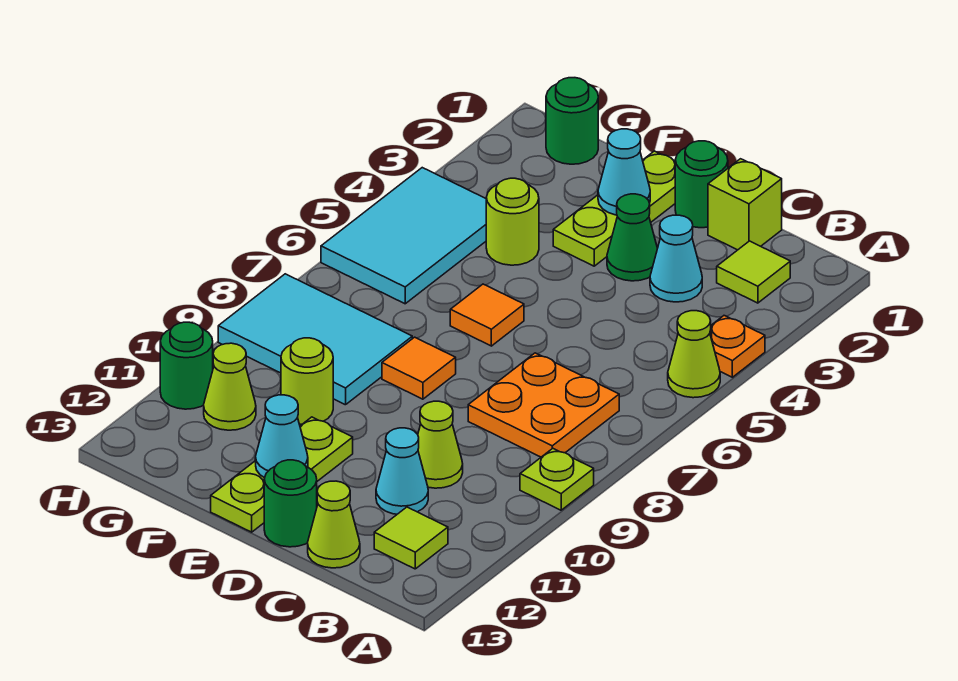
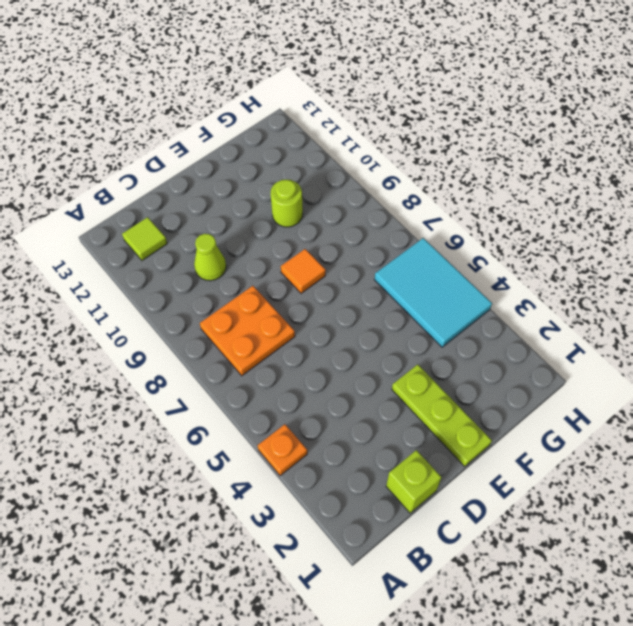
none -> lime cone A5 level 1
none -> lime plate A9 level 1
none -> lime tile B2 level 1

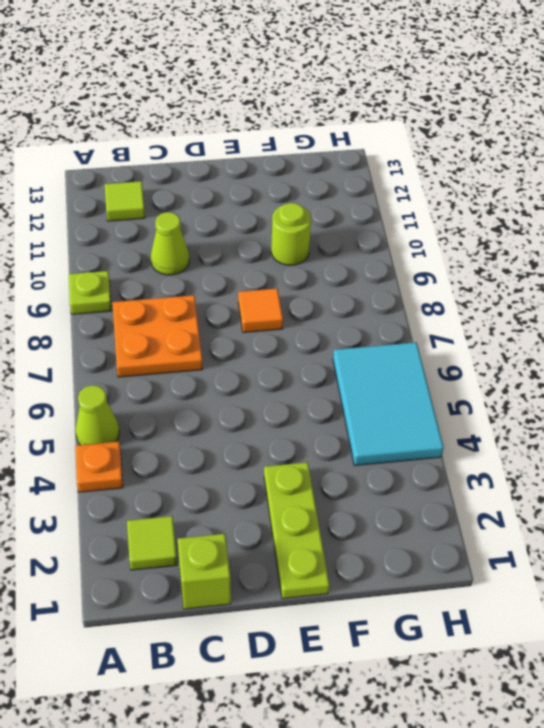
none -> cyan cone C3 level 1
none -> cyan cone C11 level 1
none -> lime cone C13 level 1

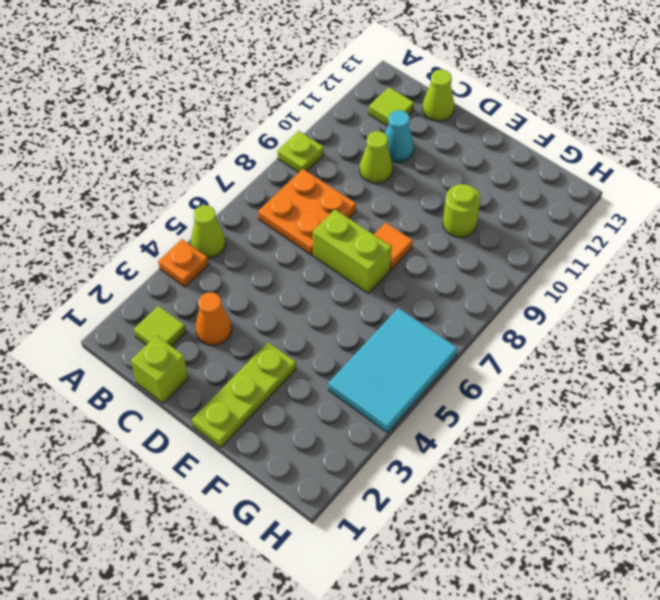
orange cone C3 level 1 -> cyan cone C3 level 1
lime brick D7:E7 level 1 -> none
none -> green round brick D1 level 1
none -> green cone D3 level 1
none -> green round brick D13 level 1

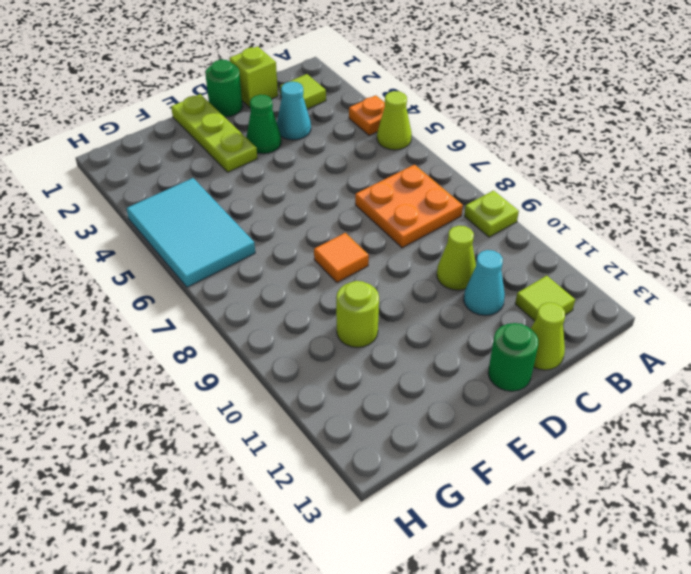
none -> orange tile E6 level 1
none -> lime plate E11:E13 level 1
none -> lime round brick F4 level 1

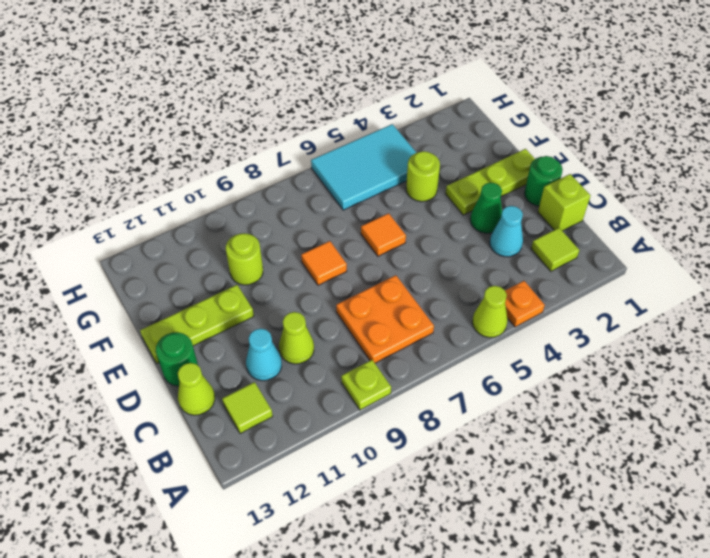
none -> cyan tile F8:H9 level 1
none -> green round brick G1 level 1
none -> lime cone G11 level 1

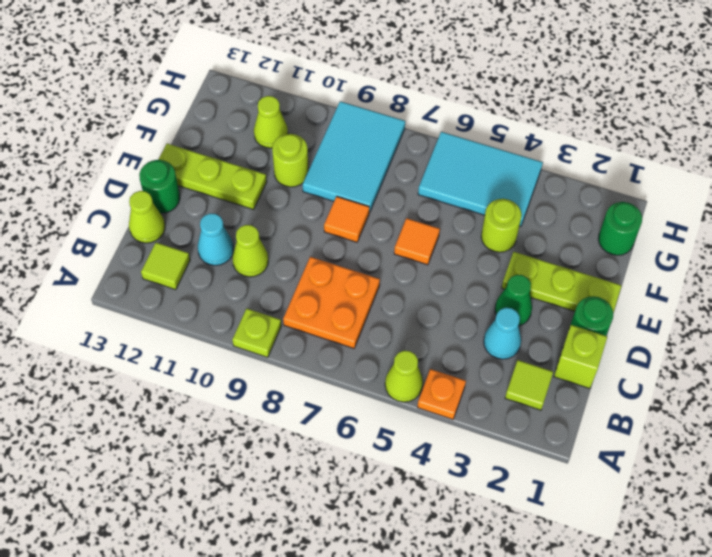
none -> green round brick H11 level 1
none -> cyan cone E2 level 2
none -> cyan cone E12 level 2

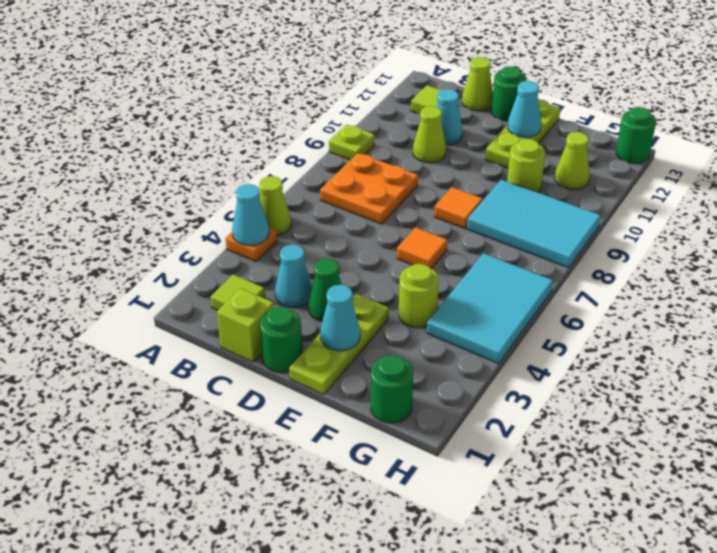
cyan cone A4 level 2 -> none
green round brick H13 level 1 -> green round brick H11 level 1

